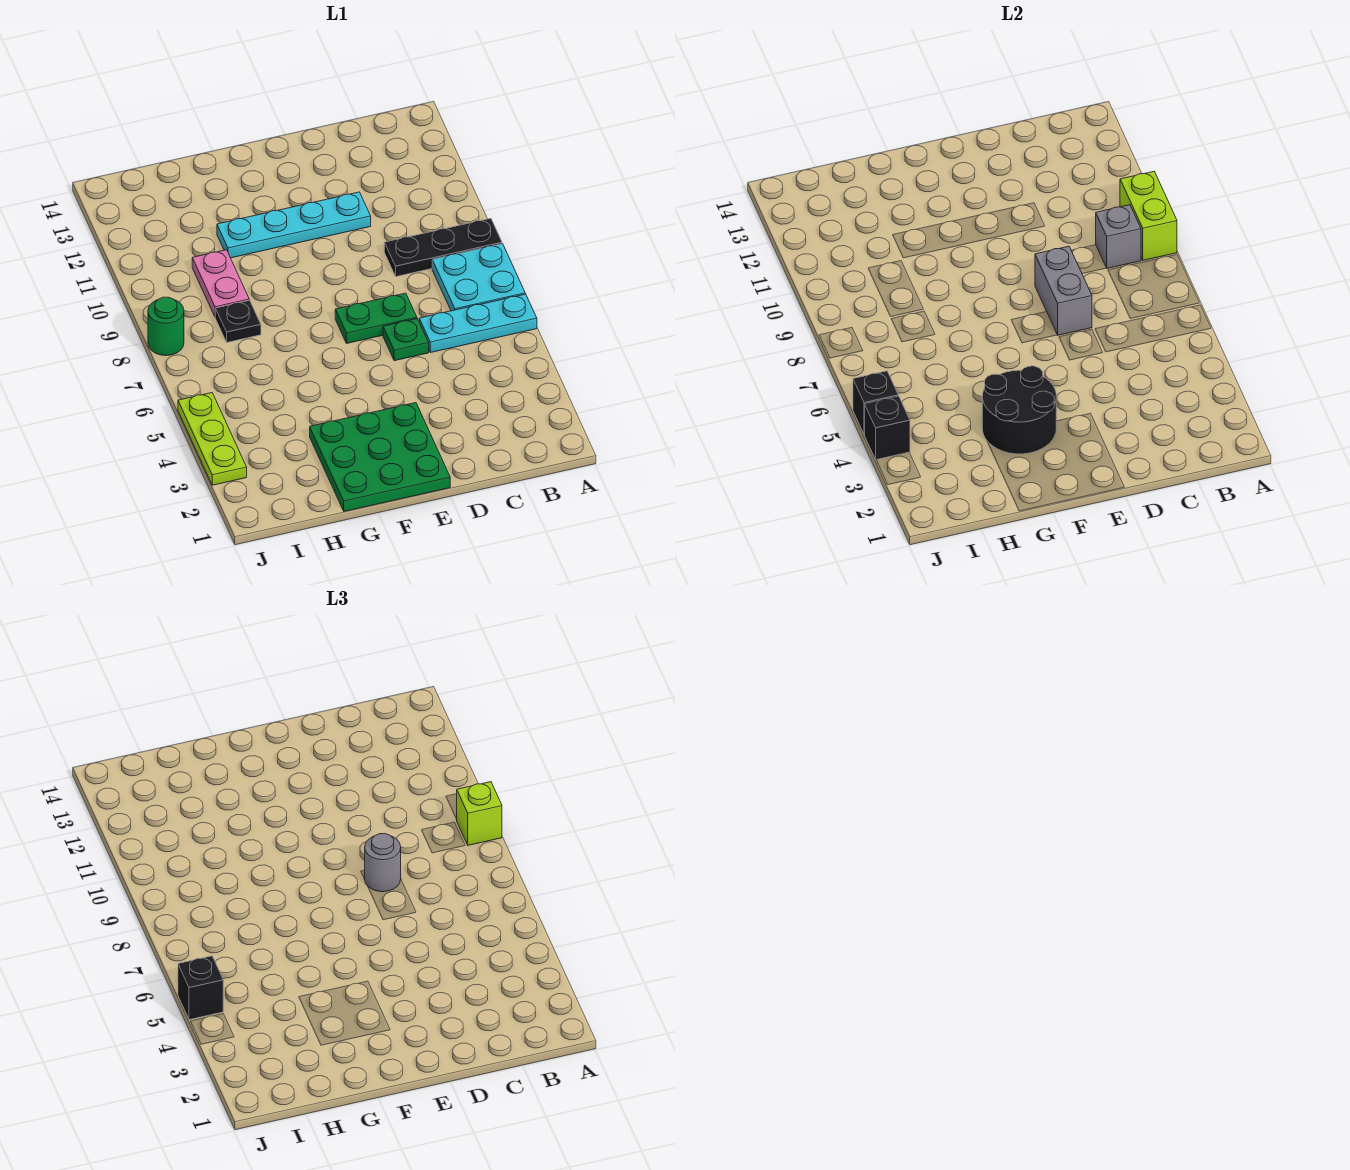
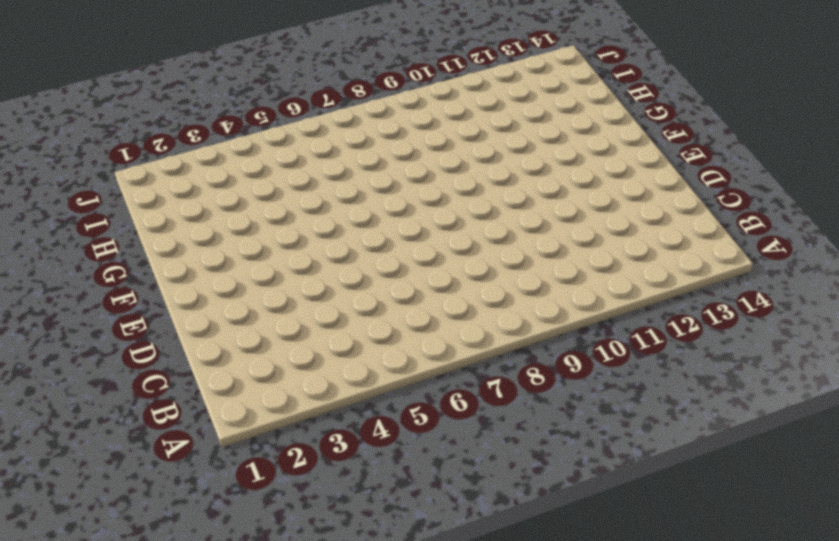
none -> cyan plate A6:C6 level 1
none -> cyan plate A7:B8 level 1
none -> black plate A9:C9 level 1

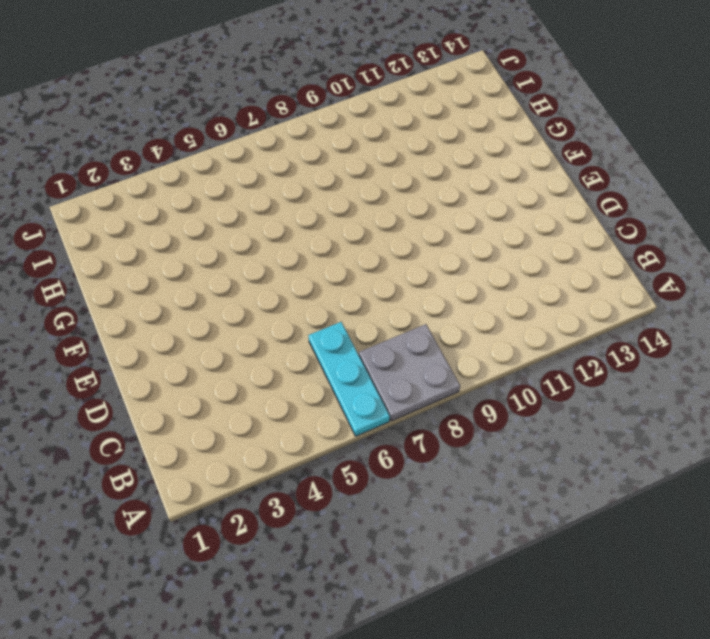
grey plate A7:B8 level 1 -> cyan plate A7:B8 level 1
none -> black plate A9:C9 level 1
none -> green plate D6 level 1
none -> green plate D7:E7 level 1

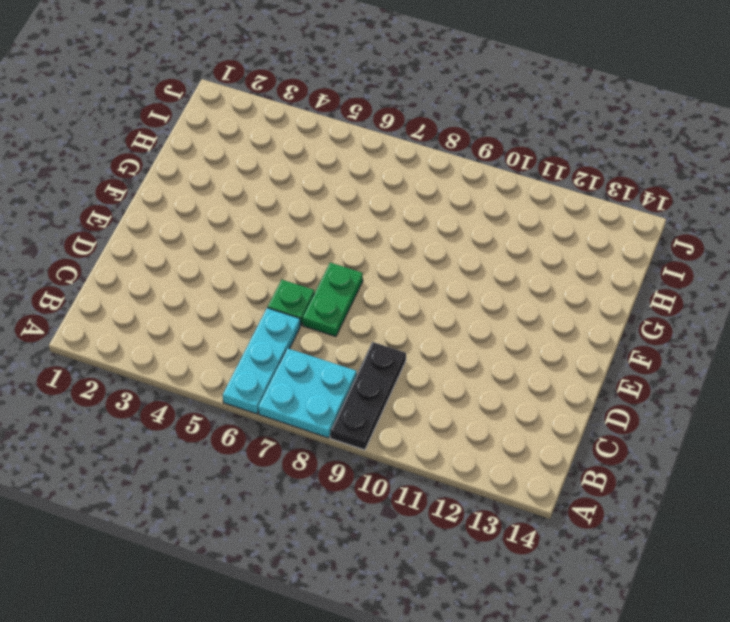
none -> cyan plate D11:G11 level 1
none -> green plate E1:G3 level 1
none -> black plate H8 level 1

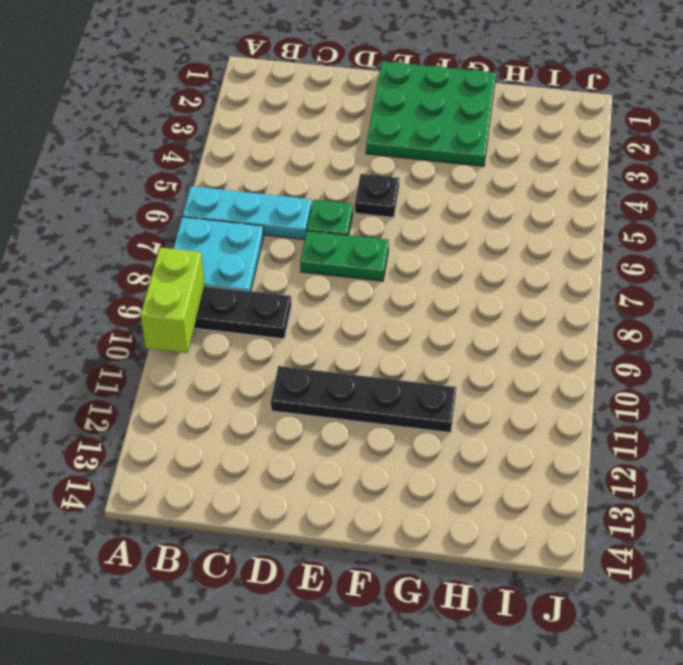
black plate D11:G11 level 1 -> cyan plate D11:G11 level 1
black plate E5 level 1 -> black plate H8 level 1
none -> pink plate H9:H10 level 1
none -> lime plate J3:J5 level 1
none -> green round brick J8 level 1

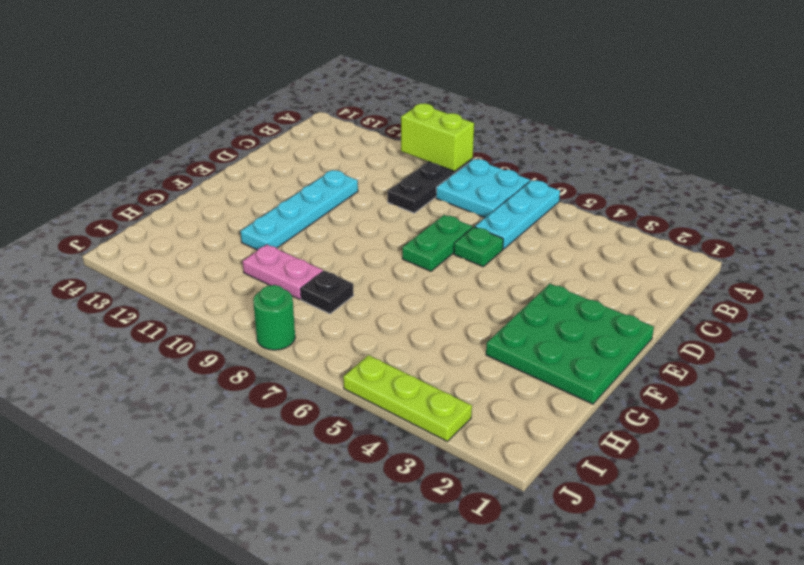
none -> grey brick B9 level 2
none -> grey brick D7:D8 level 2
none -> black round brick F3:G4 level 2

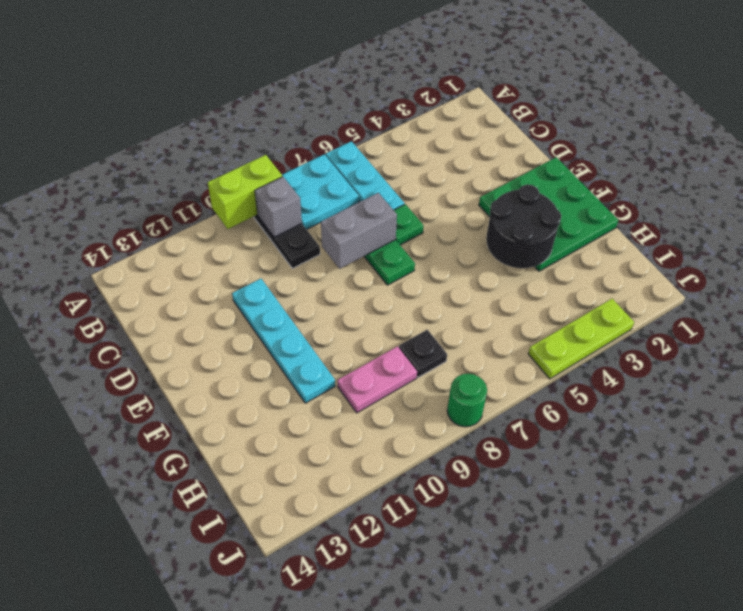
none -> black brick J4 level 2
none -> black brick J5 level 2
none -> lime brick A9 level 3

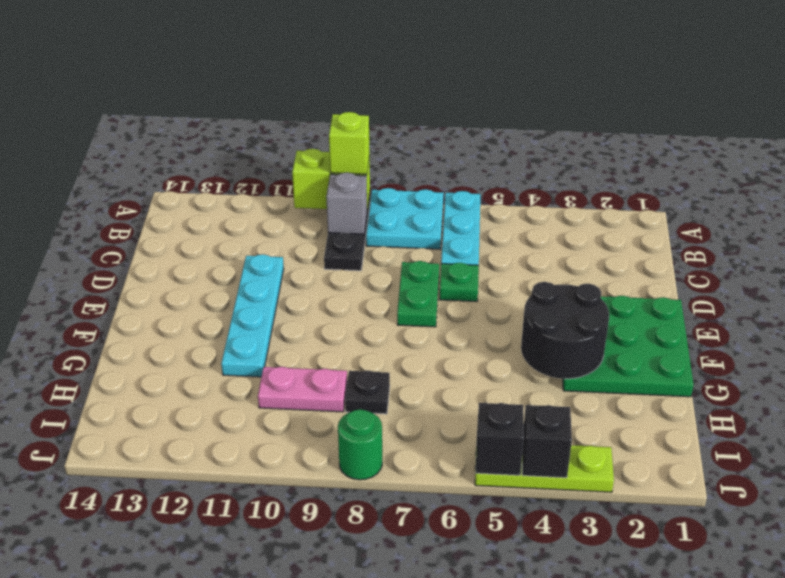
none -> grey brick D7:D8 level 2
none -> grey round brick D8 level 3
none -> black brick J5 level 3

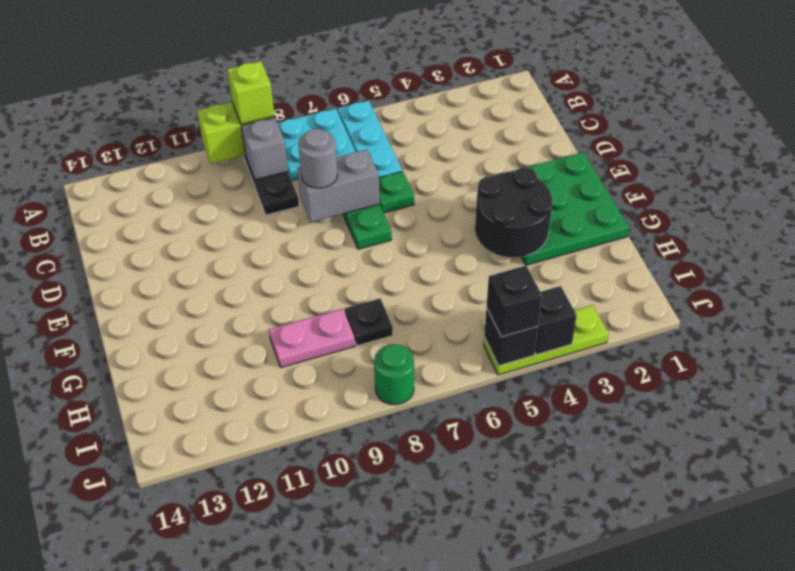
none -> cyan plate D11:G11 level 1

